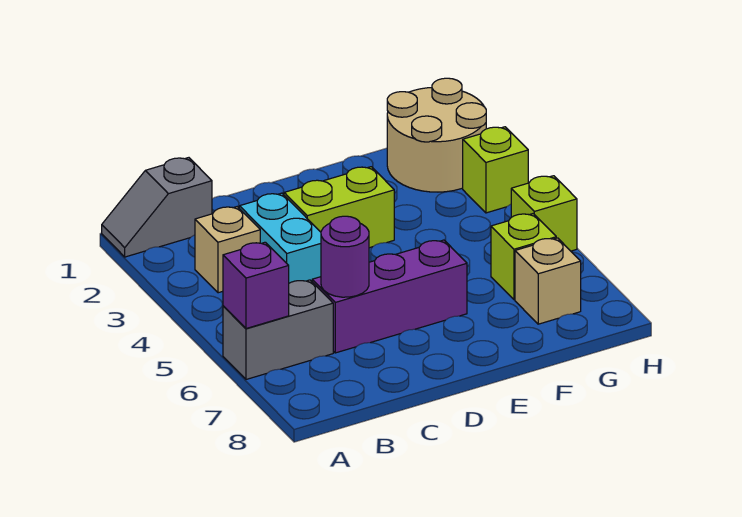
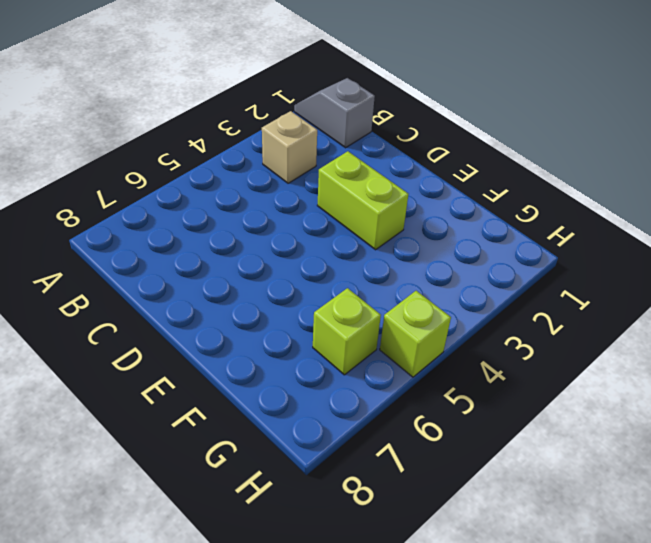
none -> grey brick A6:B6 level 1
none -> cyan brick C3:C4 level 1
none -> purple brick C6:E6 level 1

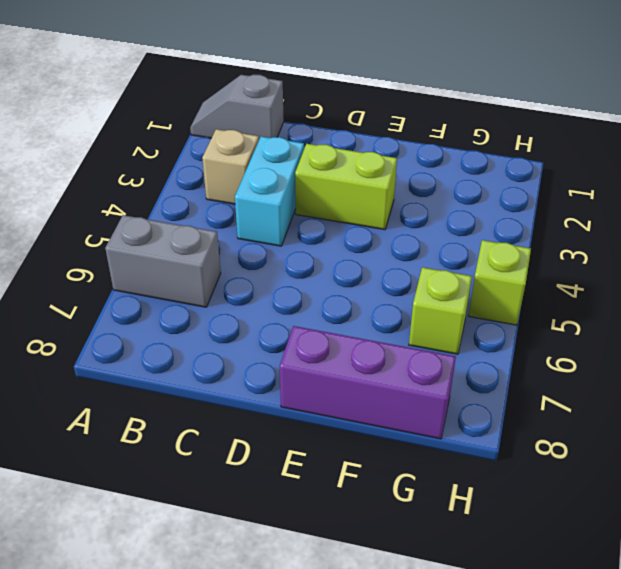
purple brick E8:G8 level 1 -> purple brick C6:E6 level 1
none -> tan round brick G1:H2 level 1
none -> tan brick G7 level 1
none -> lime brick H3 level 1

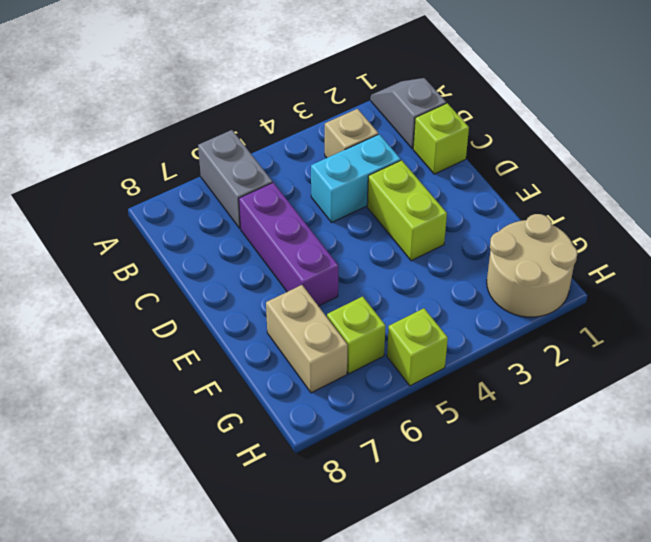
lime brick C1 level 1 -> lime brick H3 level 1
tan brick F7:G7 level 1 -> tan brick G7 level 1
none -> purple brick A6 level 2
none -> purple round brick C6 level 2

